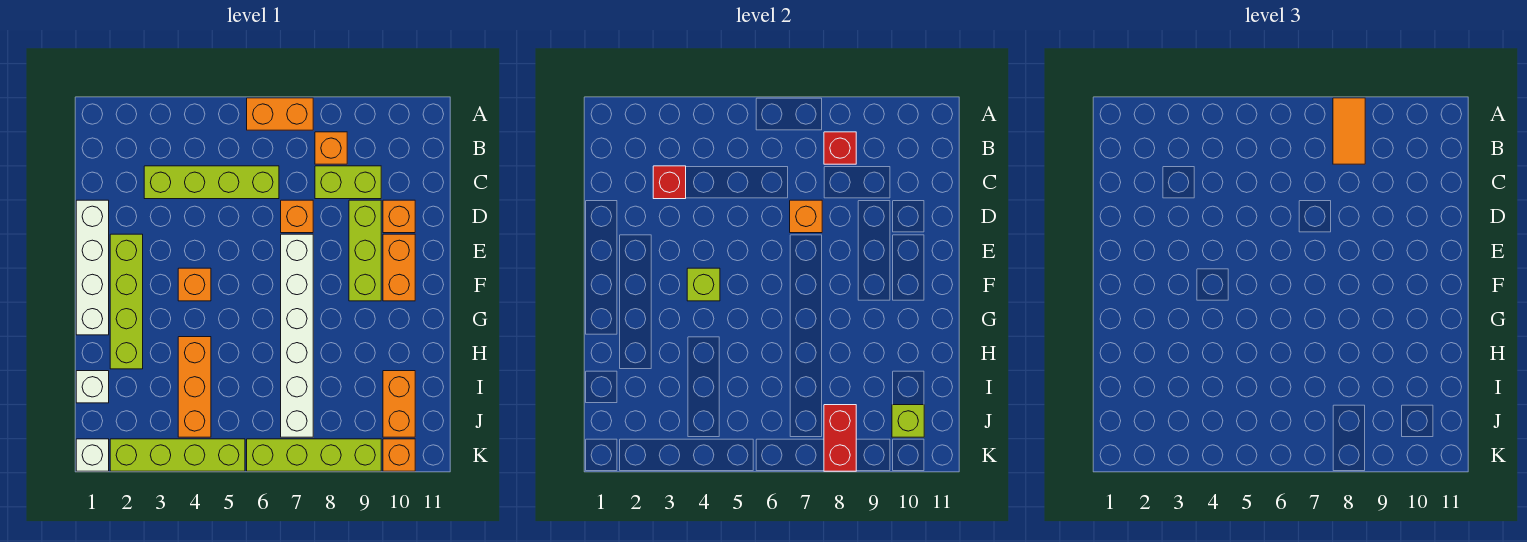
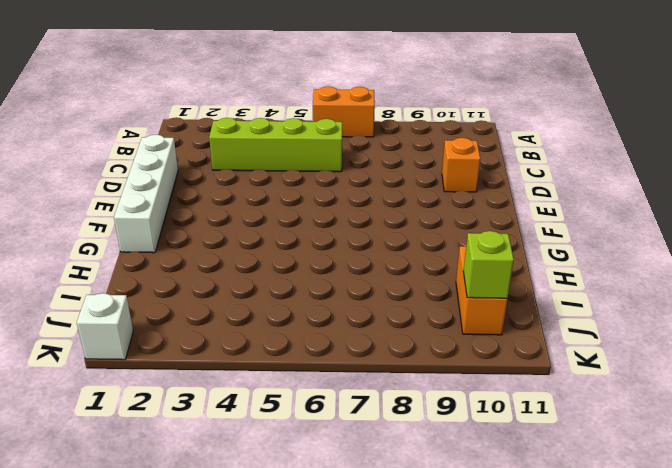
none -> orange brick B8 level 1
none -> lime brick C8:C9 level 1
none -> orange brick D7 level 1

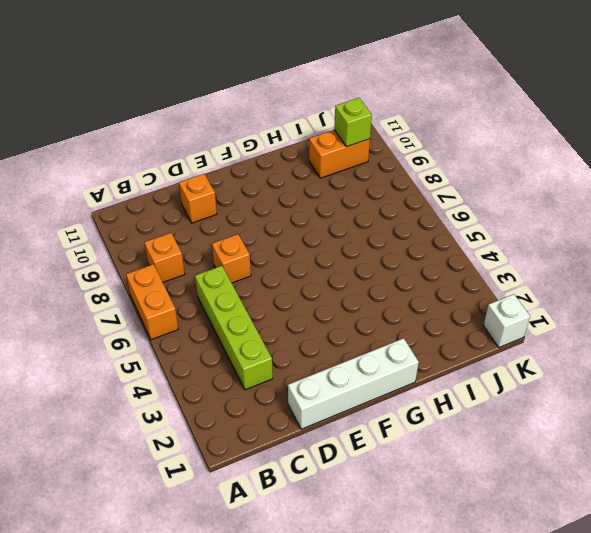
none -> lime brick C8:C9 level 1
none -> lime brick D9:F9 level 1
none -> lime brick E2:H2 level 1

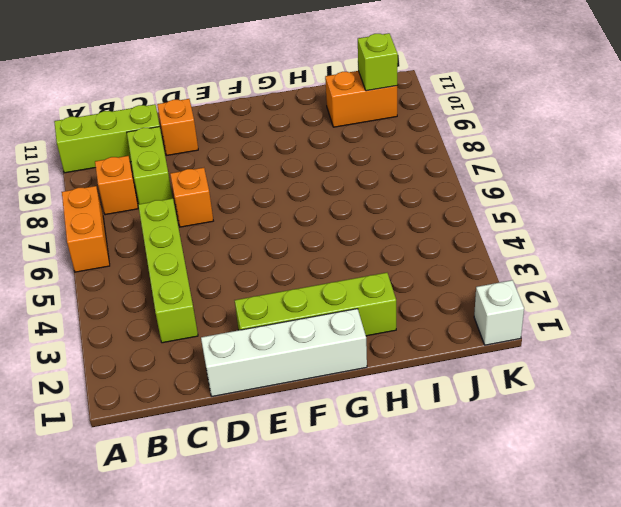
lime brick A10:C10 level 1 -> lime brick D9:F9 level 1
none -> white brick E7:J7 level 1
none -> orange brick E10:F10 level 1
none -> orange brick F4 level 1

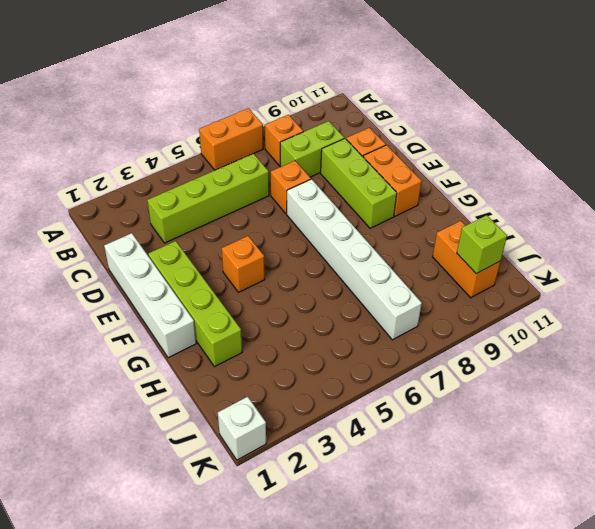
none -> orange brick H4:J4 level 1
none -> white brick I1 level 1
none -> lime brick K2:K5 level 1

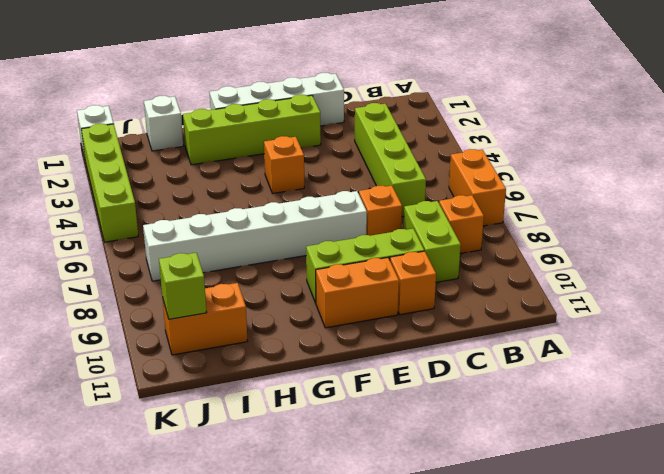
none -> orange brick H4:J4 level 1
none -> lime brick K6:K9 level 1
none -> orange brick K10 level 1

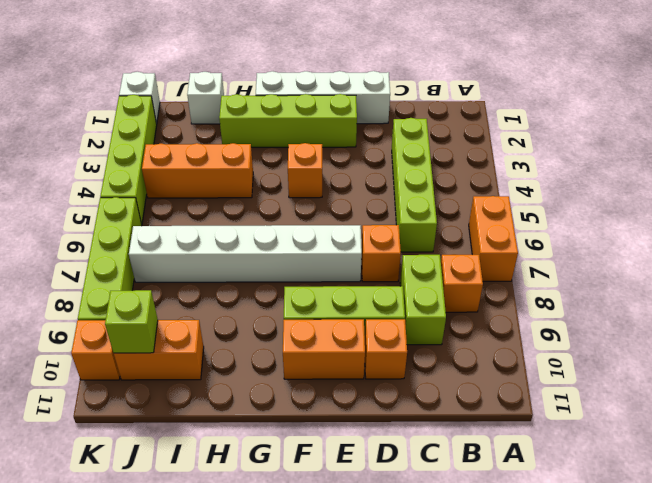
none -> red brick B8 level 2
none -> red brick C3 level 2
none -> orange brick D7 level 2

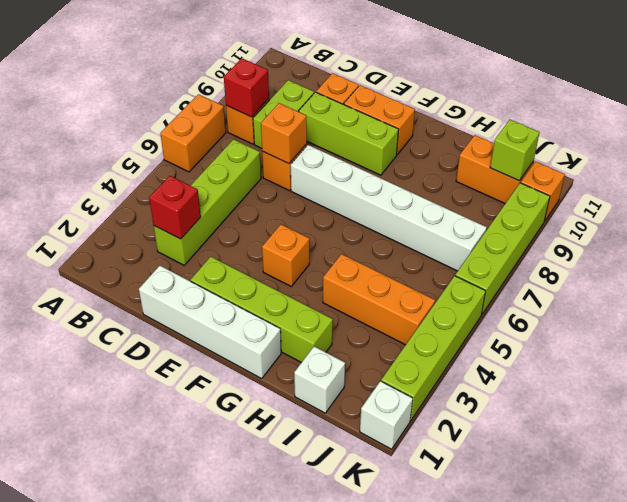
none -> lime brick F4 level 2
none -> red brick J8:K8 level 2
none -> orange tile A8:B8 level 3

